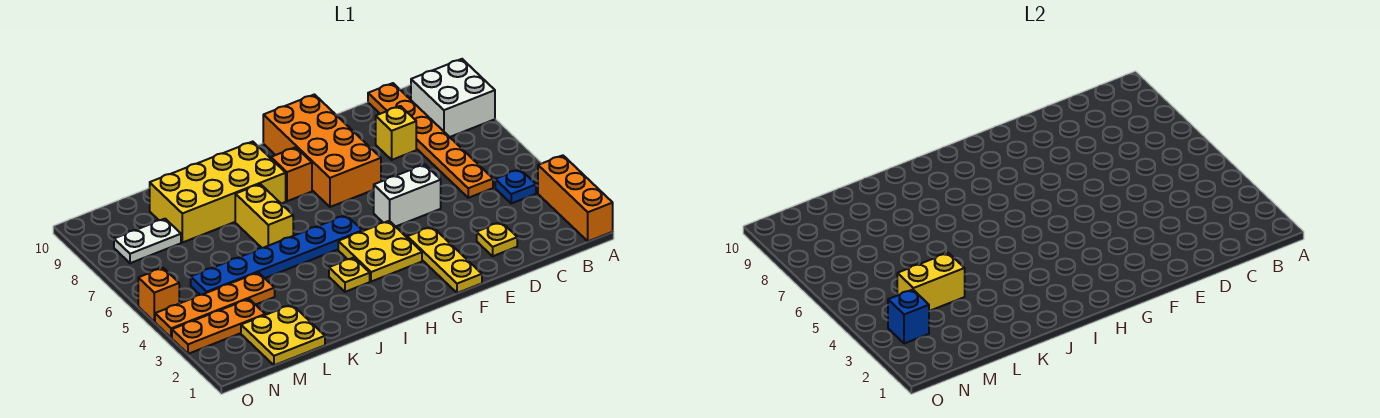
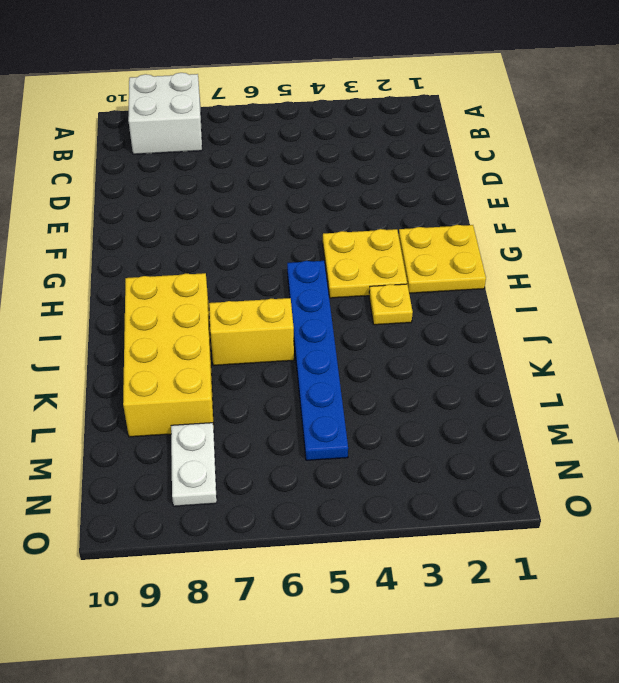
yellow plate G1:H2 level 1 -> yellow plate L1:M2 level 1
none -> orange brick A1:A3 level 1
none -> blue plate B4 level 1
none -> orange plate C5:C10 level 1

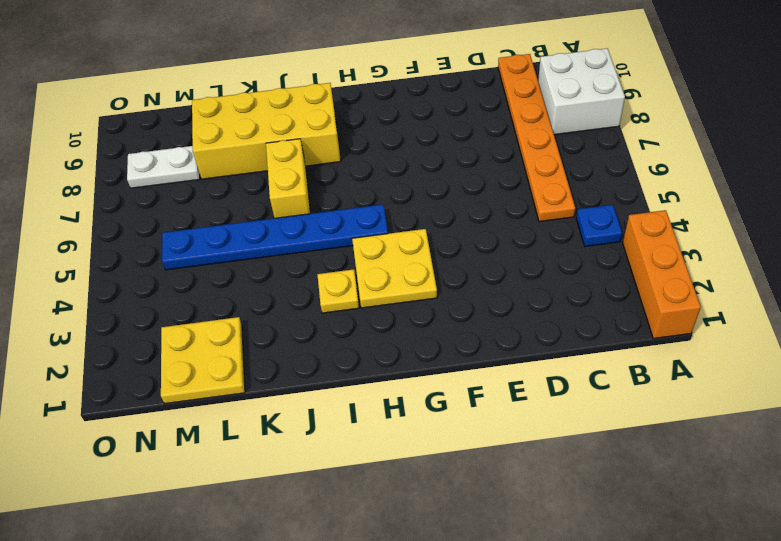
none -> yellow plate D2 level 1
none -> yellow brick D8 level 1
none -> white brick E5:F5 level 1

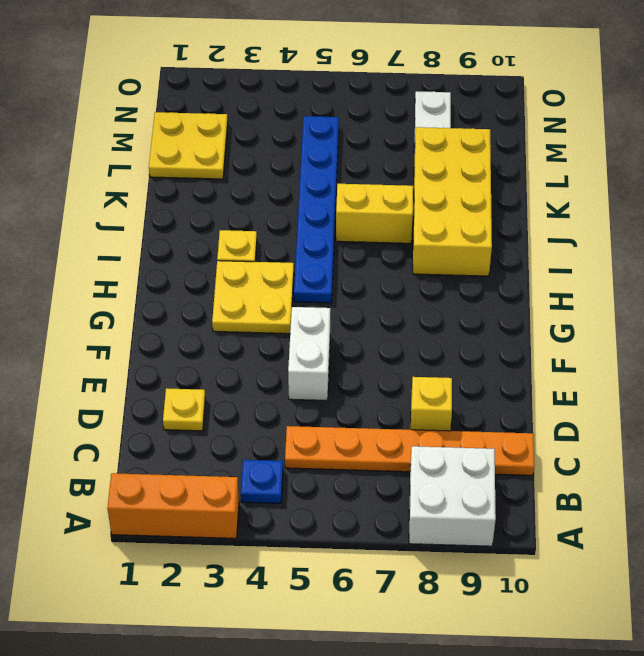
none -> yellow plate F1:F3 level 1
none -> orange brick F7:G10 level 1
none -> orange brick H8 level 1

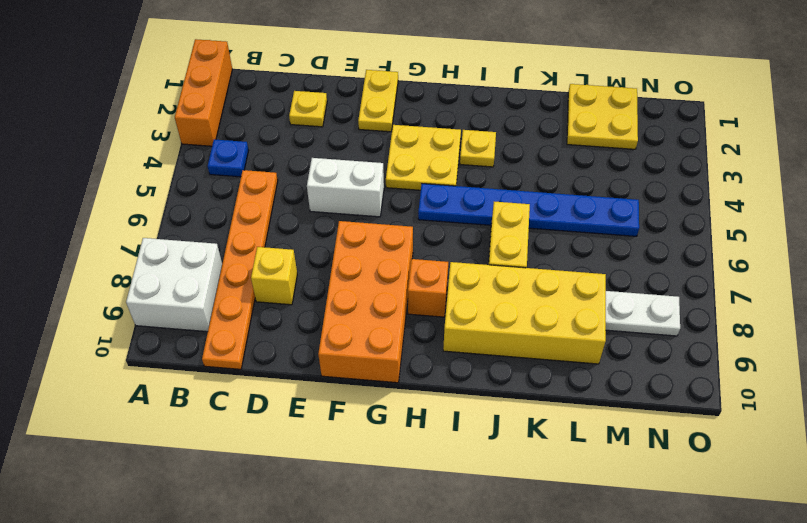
yellow plate F1:F2 level 1 -> yellow plate F1:F3 level 1
none -> orange plate L4:O4 level 1
none -> orange plate M3:O3 level 1
none -> orange brick O5 level 1

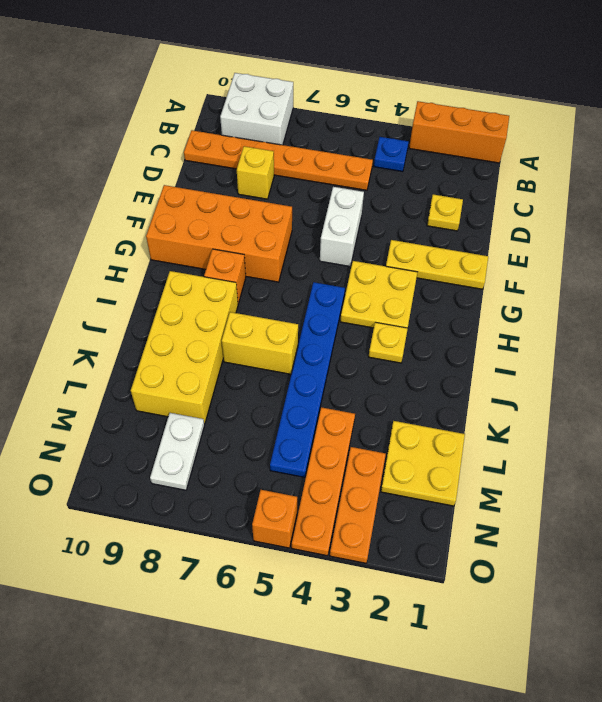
none -> yellow brick L4:M4 level 2
none -> blue brick N3 level 2

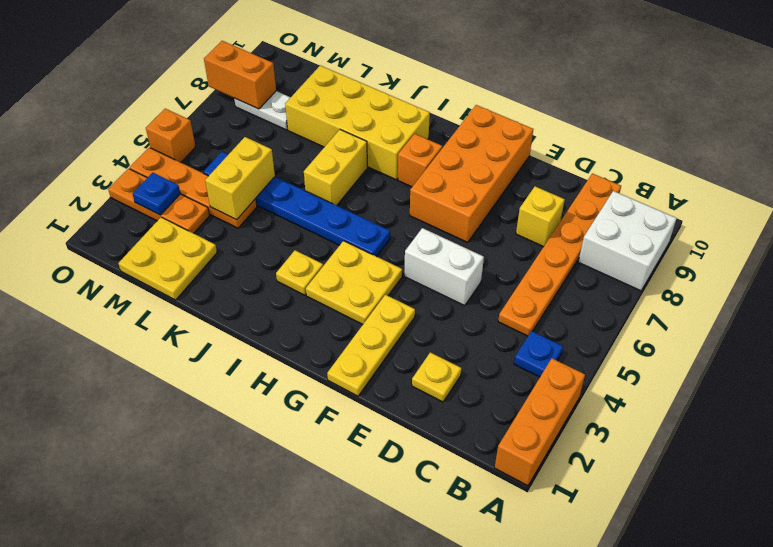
yellow brick L4:L5 level 2 -> yellow brick L4:M4 level 2
blue plate N3 level 2 -> blue brick N3 level 2
orange brick N8:O8 level 2 -> none

